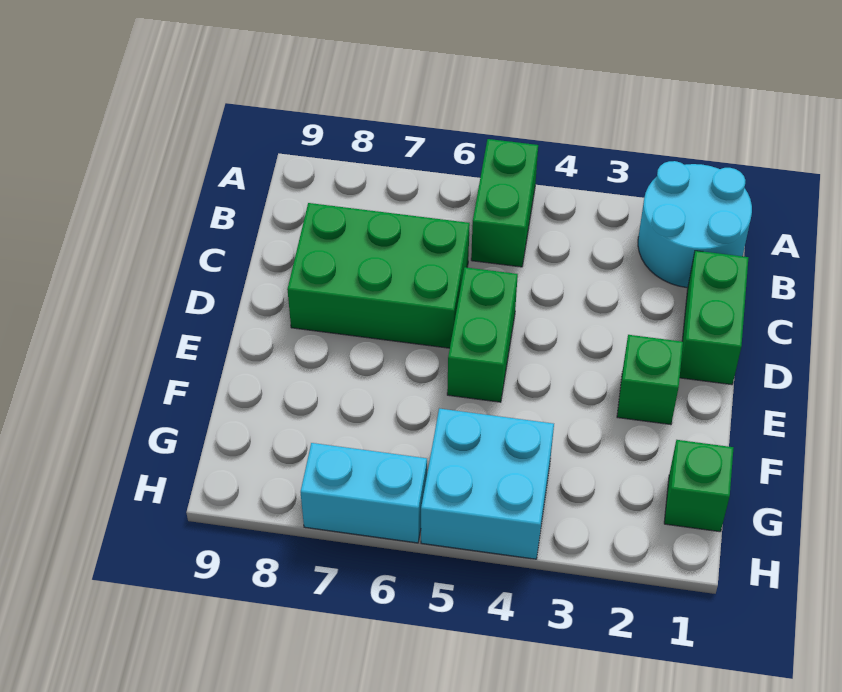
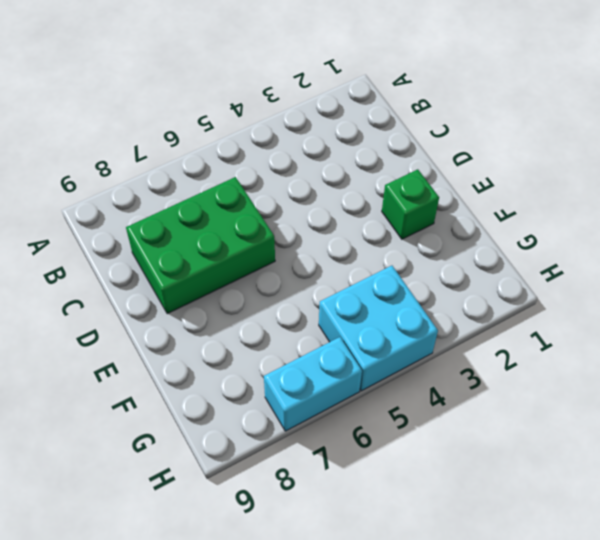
none -> cyan round brick A1:B2 level 1
none -> green brick A5:B5 level 1

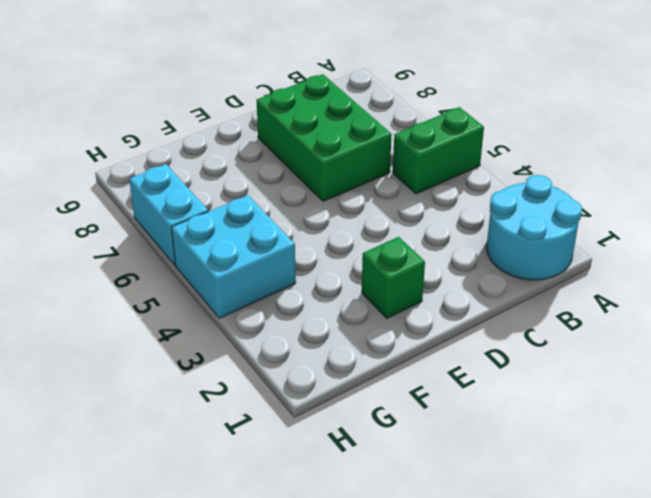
none -> green brick C1:D1 level 1
none -> green brick D5:E5 level 1

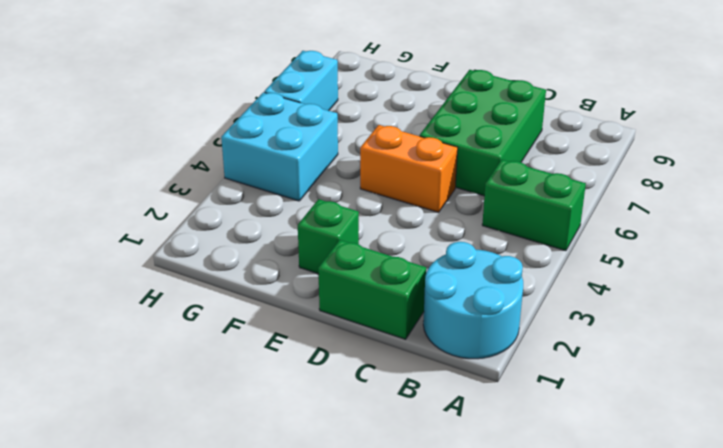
orange brick D5:E5 level 1 -> green brick D5:E5 level 1
none -> green brick G1 level 1

